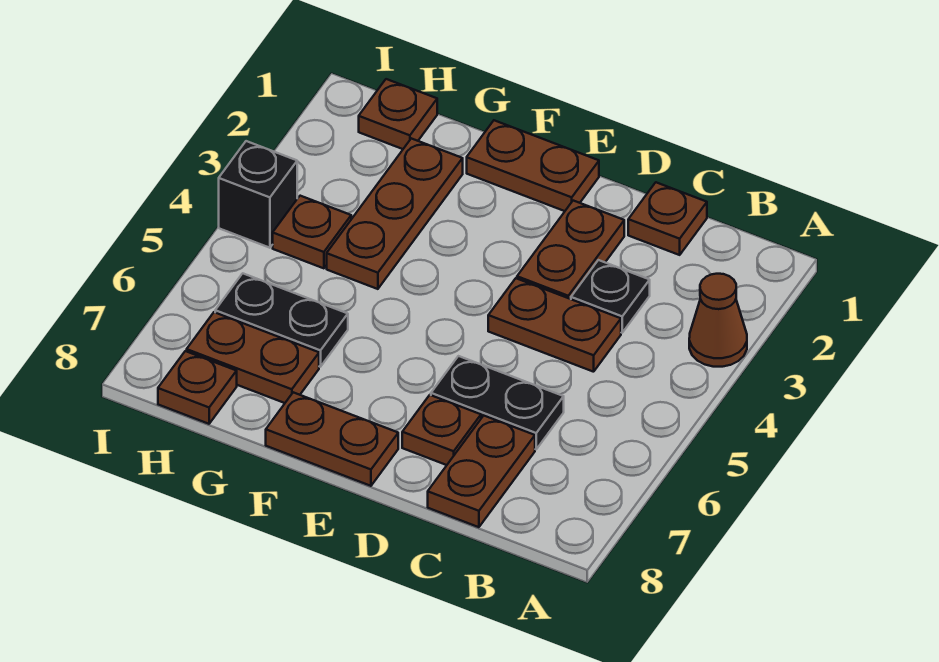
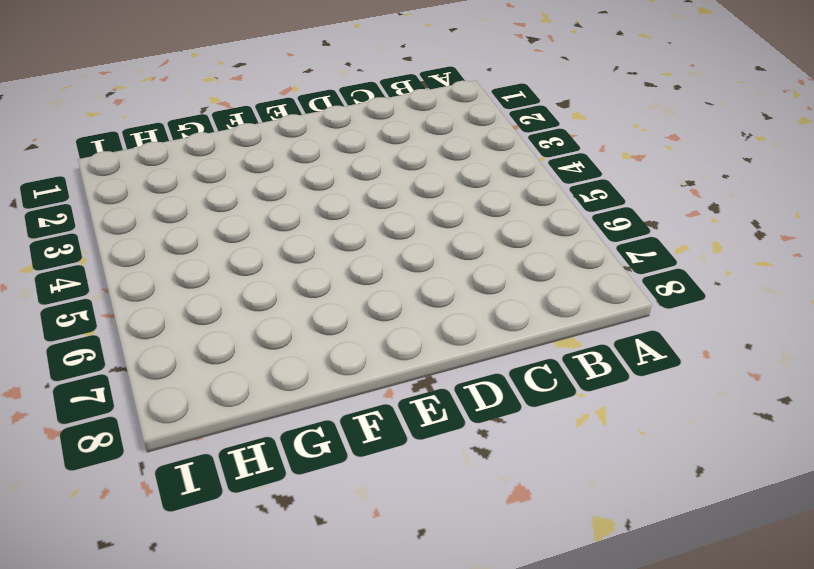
none -> brown cone A3 level 1
none -> brown plate C1 level 1
none -> black plate C3 level 1

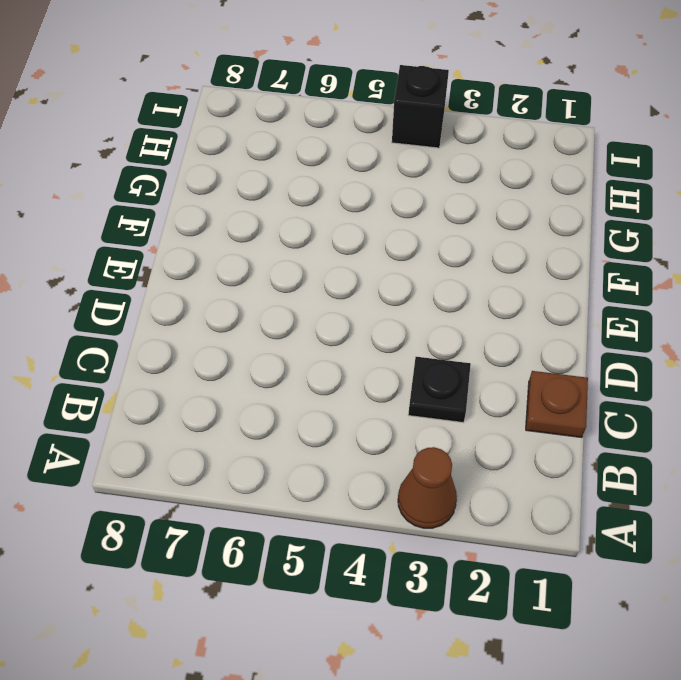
none -> brown plate C4:D4 level 1
none -> black plate C6:D6 level 1
none -> brown plate C7:C8 level 1

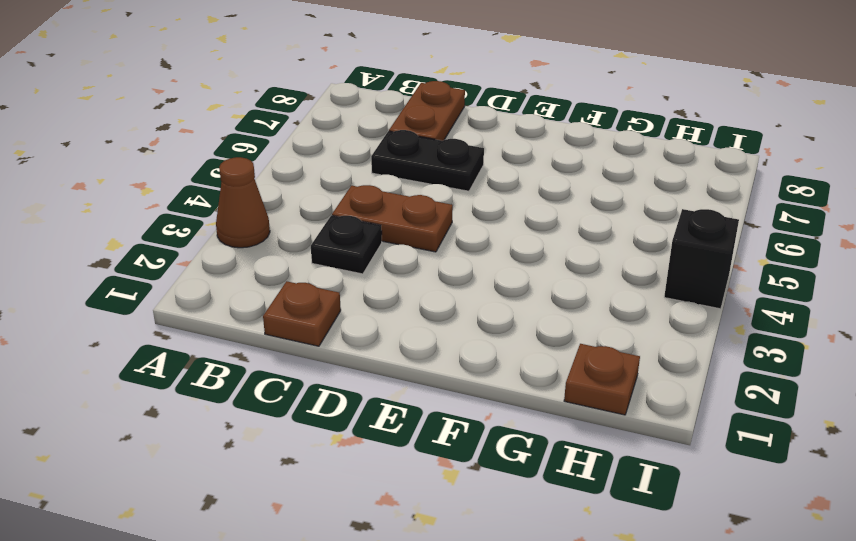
none -> brown plate D2:D3 level 1
none -> brown plate D7 level 1
none -> brown plate E1:F1 level 1

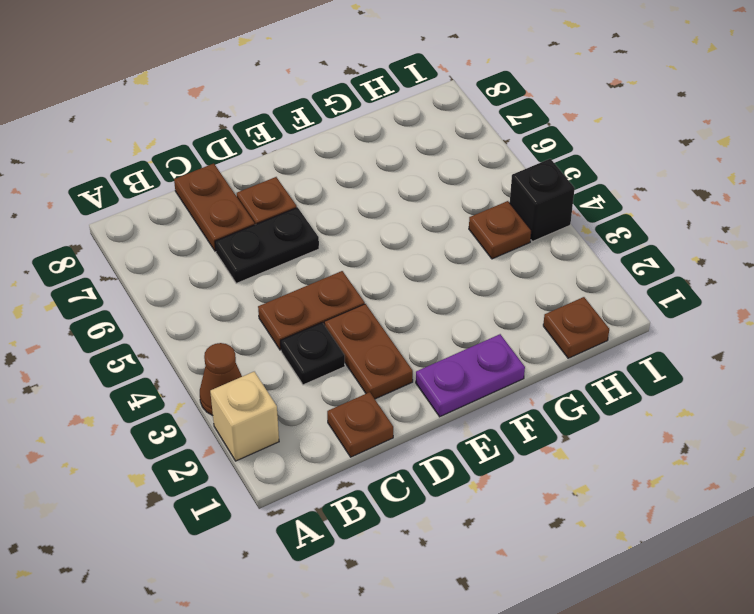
tan brick A2 level 1 -> none
purple plate E1:F1 level 1 -> brown plate E1:F1 level 1
none -> brown plate E8:F8 level 1
none -> brown plate G2:G4 level 1
none -> black plate G6:H6 level 1

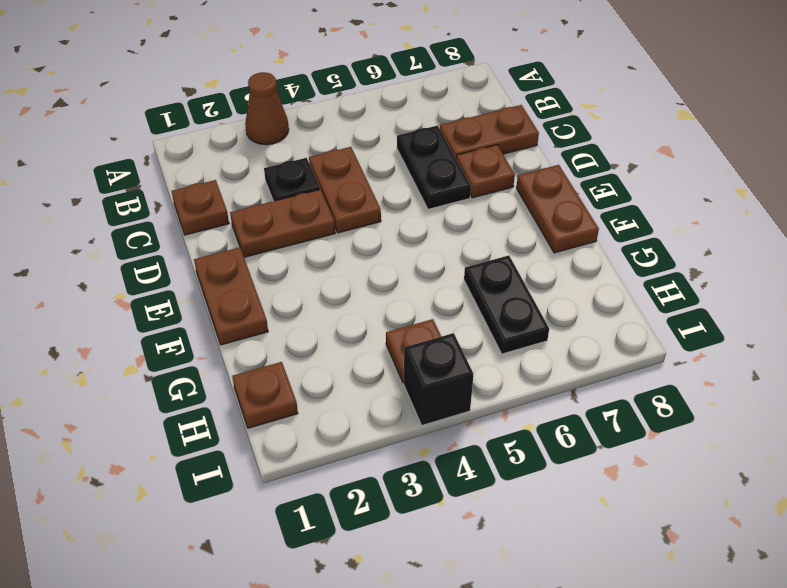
none -> brown plate G2:G4 level 1
none -> brown plate G7:H7 level 1
none -> brown plate H8 level 1

